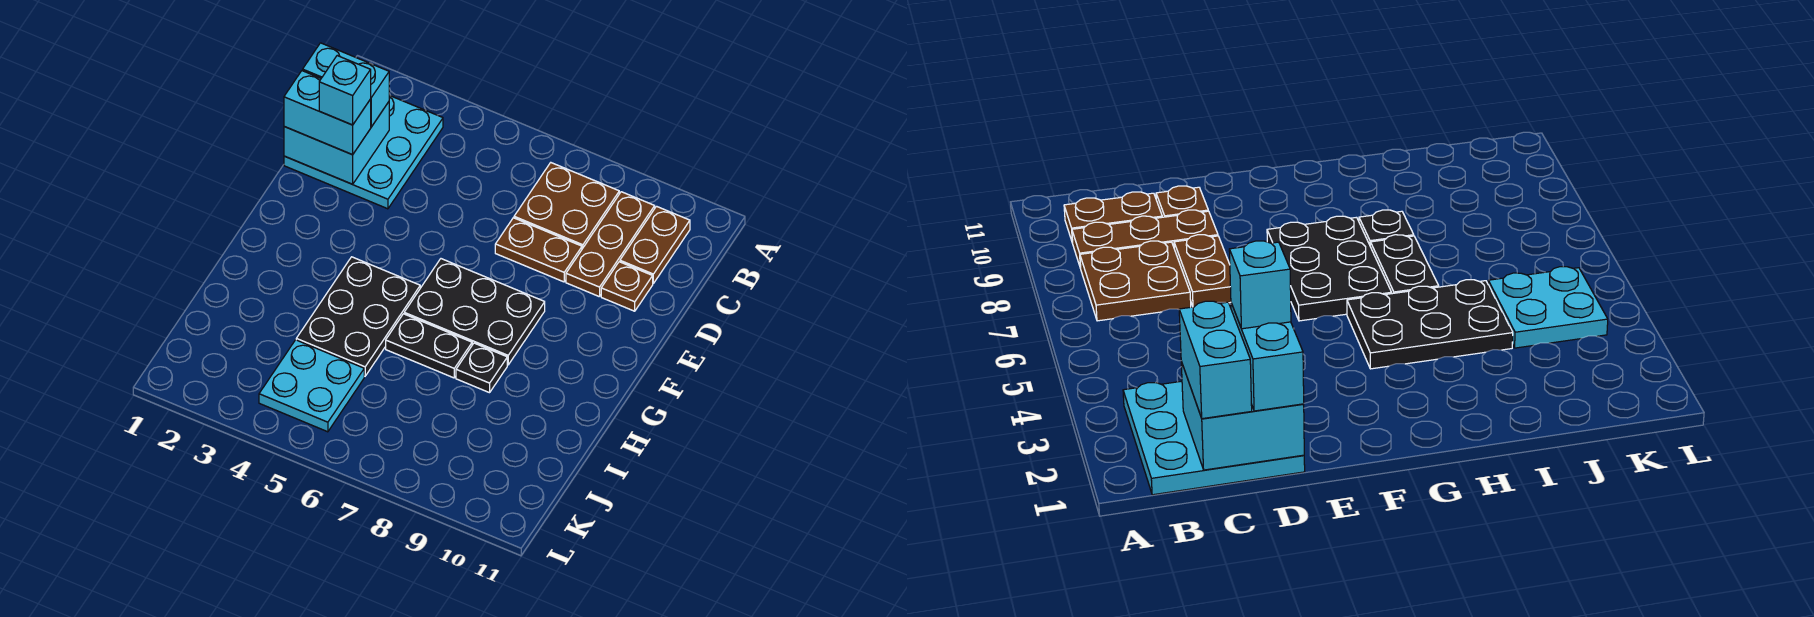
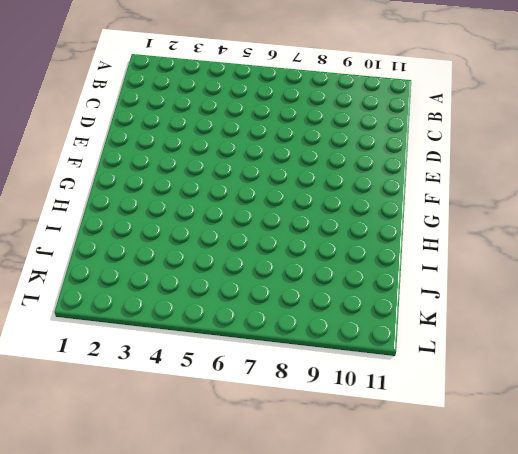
none -> cyan plate B1:D3 level 1
none -> brown plate B7:C8 level 1
none -> brown plate B9:D9 level 1

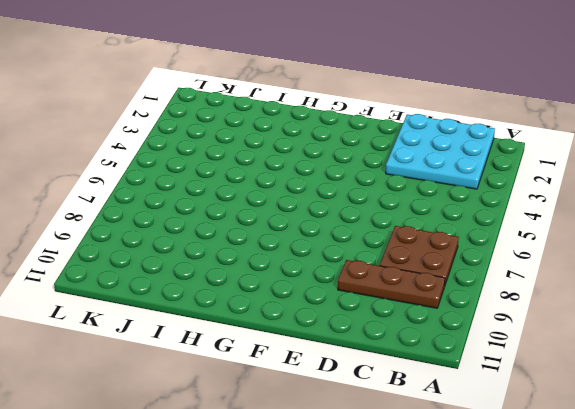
none -> brown plate B10:C10 level 1
none -> brown plate D7:D8 level 1
none -> brown plate D10 level 1

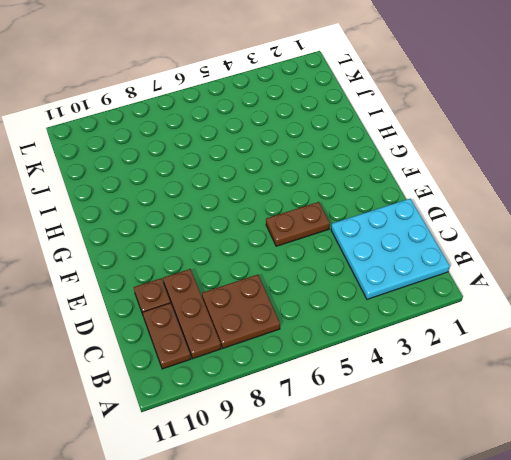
brown plate E4:E5 level 1 -> brown plate D7:D8 level 1
none -> black plate F6:G8 level 1
none -> black plate G4:I5 level 1
none -> black plate H6:H7 level 1

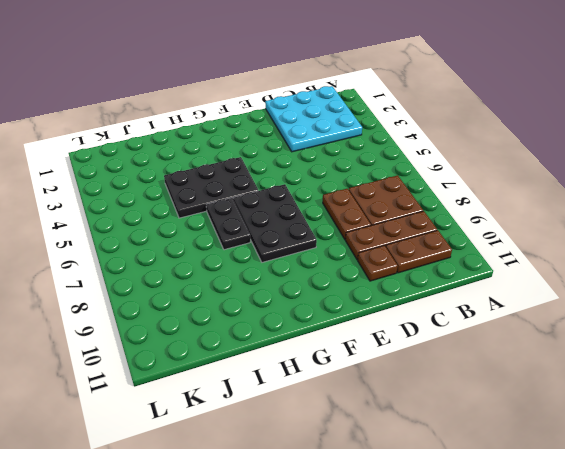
none -> black plate H8 level 1
none -> cyan plate J4:K5 level 1
none -> cyan brick C1:D2 level 2

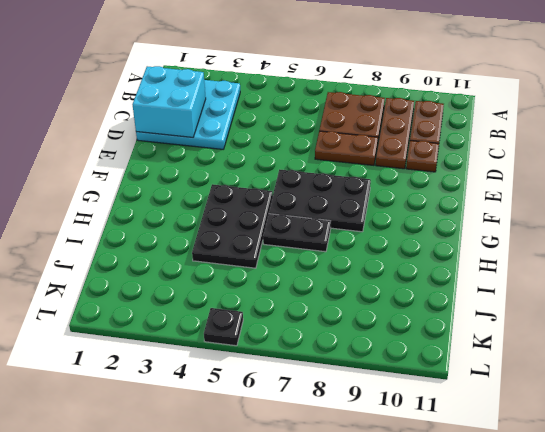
black plate L5 level 1 -> black plate H8 level 1
none -> cyan plate J4:K5 level 1
none -> cyan brick C1:C2 level 3
none -> cyan brick D1:D2 level 3

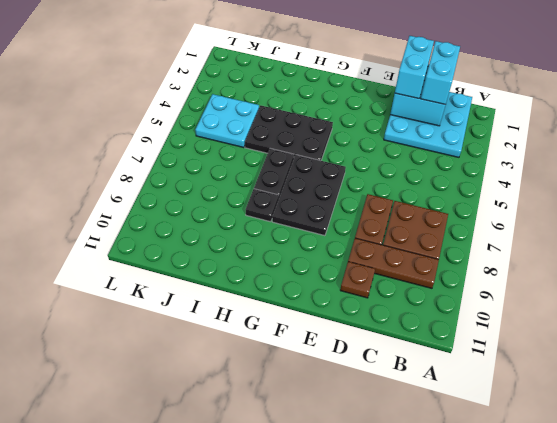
none -> brown plate B10:C10 level 1
none -> cyan brick D2 level 4

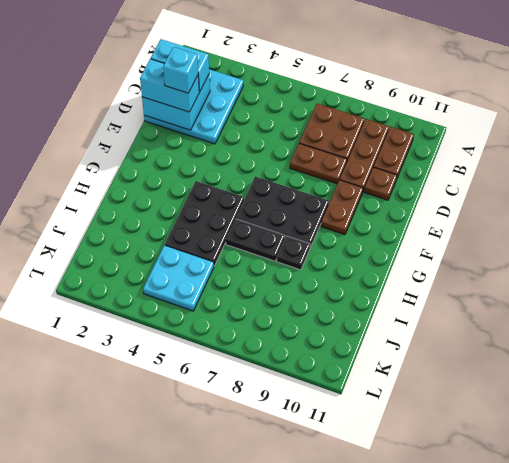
brown plate E9:F9 level 1 -> none

